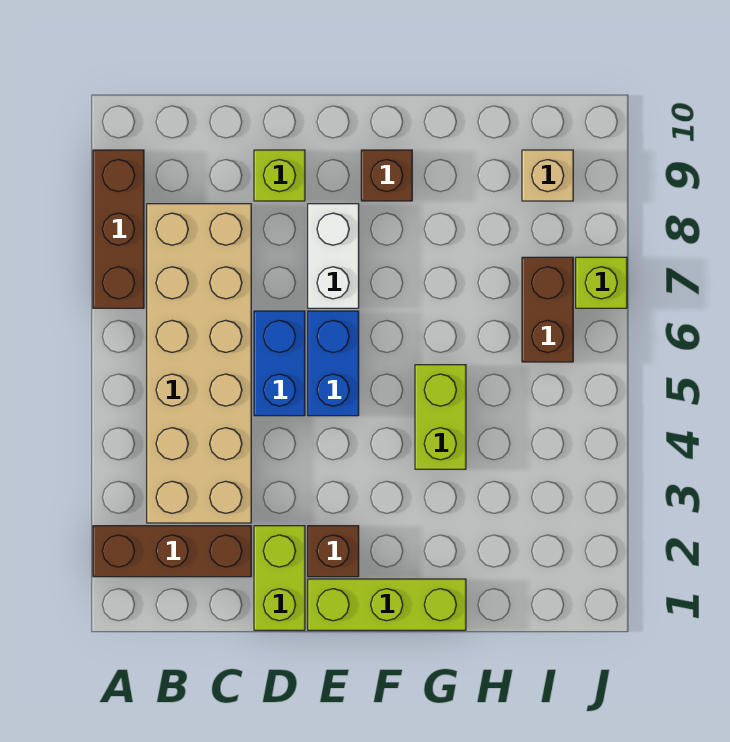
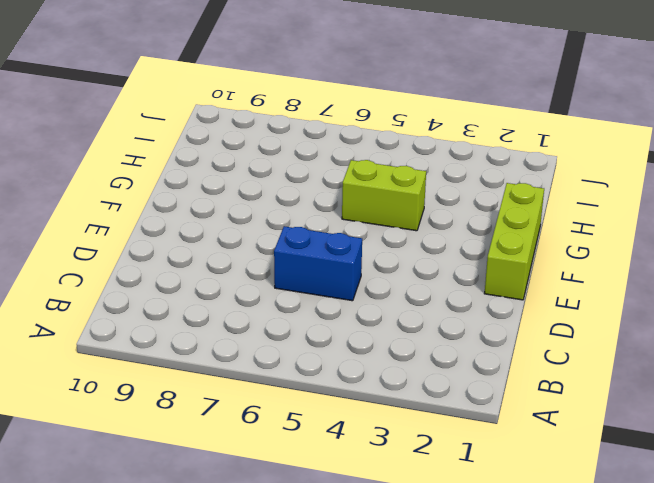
none -> brown brick A2:C2 level 1
none -> brown brick A7:A9 level 1
none -> tan brick B3:C8 level 1

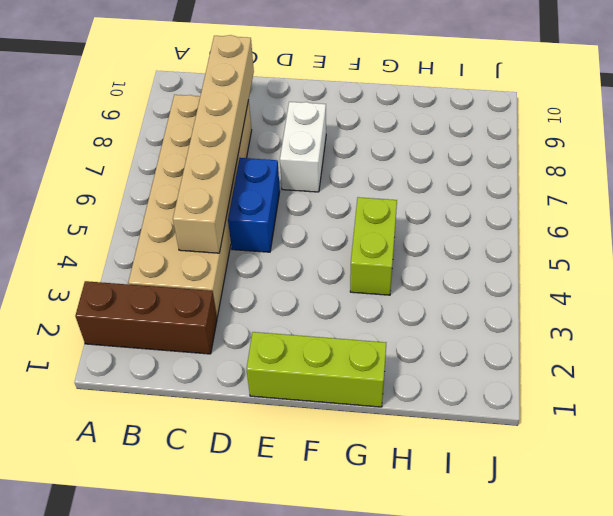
tan brick C4:C9 level 2 -> none
none -> brown brick A7:A9 level 1
none -> lime brick D1:D2 level 1
none -> lime brick D9 level 1

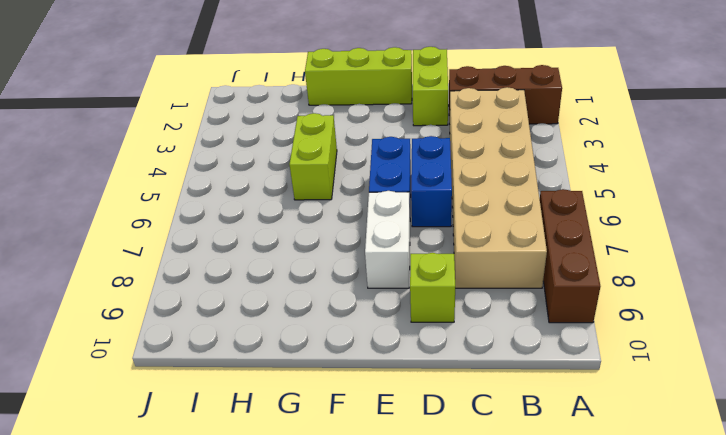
none -> brown brick E2 level 1
none -> brown brick F9 level 1
none -> brown brick I6:I7 level 1

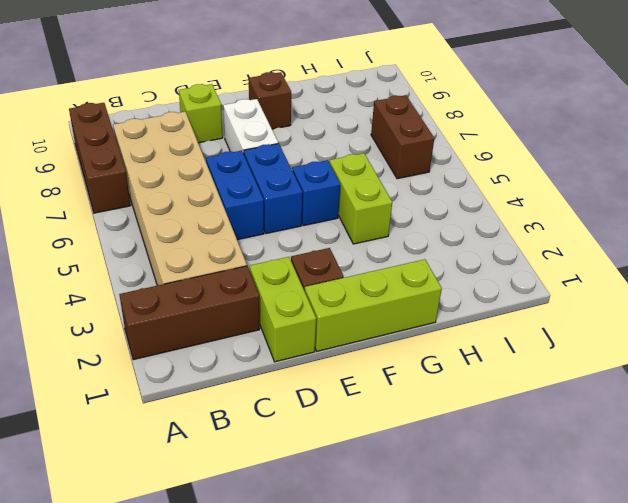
blue brick F5 level 1 -> none
none -> tan brick I9 level 1
none -> lime brick J7 level 1

